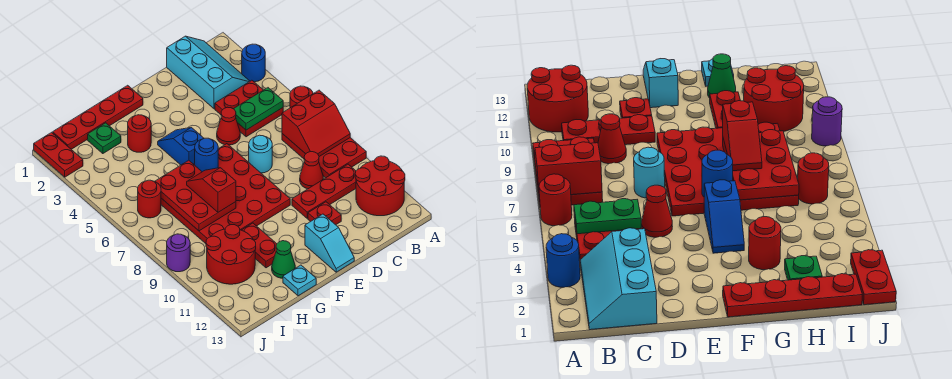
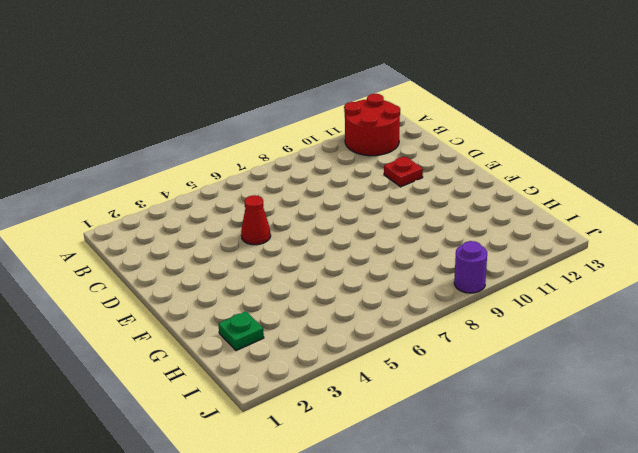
none -> blue round brick A3 level 1
none -> red round brick A6 level 1
none -> red plate A7:B9 level 1

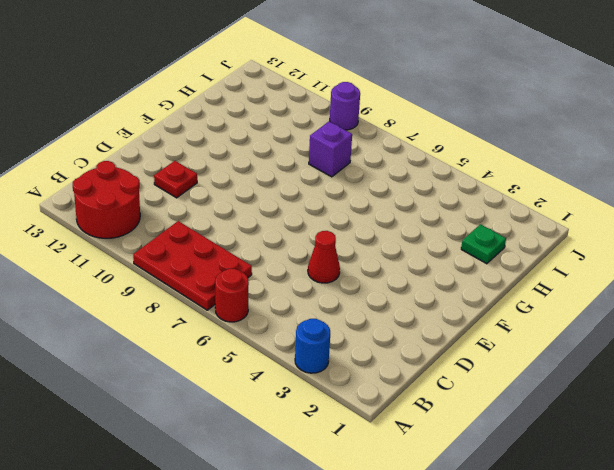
purple brick H8 level 1 -> red plate E6:H9 level 1
none -> cyan slope B1:C3 level 1 top C
none -> red plate B4:C5 level 1
none -> red plate B10:D10 level 1

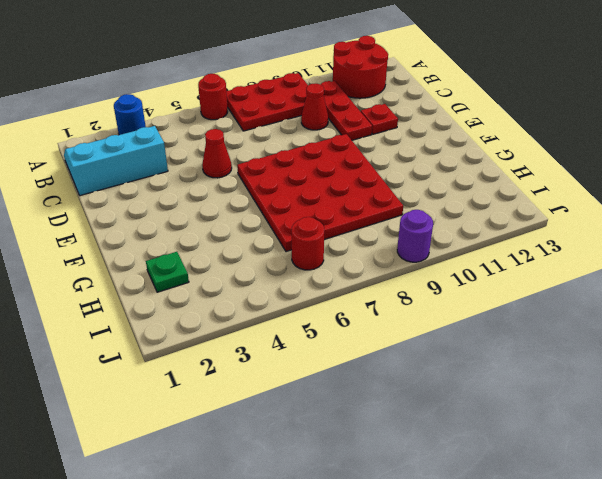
none -> red plate B4:C5 level 1
none -> cyan round brick D7 level 1
none -> cyan slope E12:E13 level 1 top 12

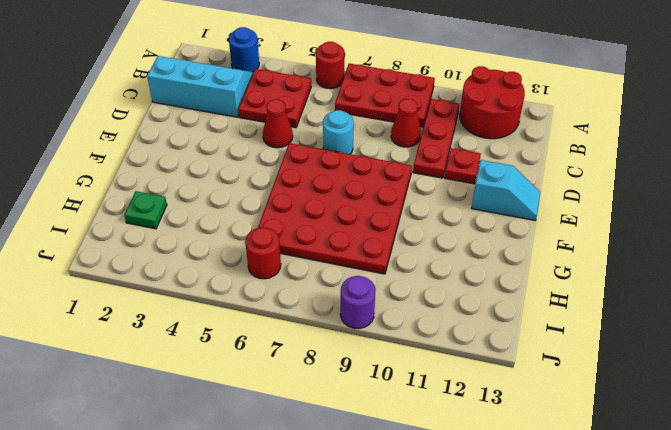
none -> red plate F1:I1 level 1
none -> blue slope F4:F5 level 1 top 5
none -> red round brick G3 level 1

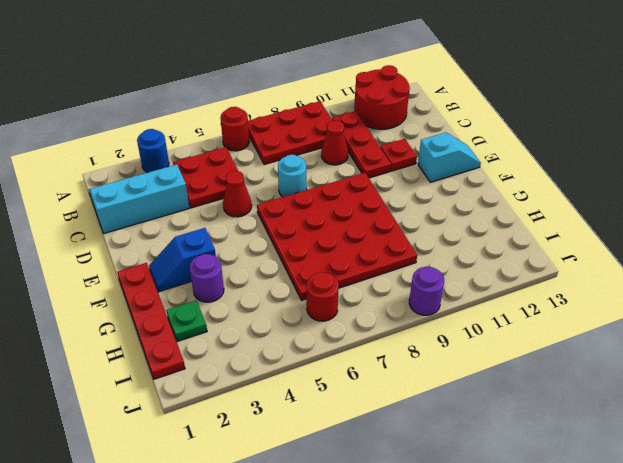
blue slope F2:F3 level 1 top 3 -> blue slope F4:F5 level 1 top 5
purple round brick G3 level 1 -> red round brick G3 level 1
none -> red plate G10:G11 level 1
none -> green cone G12 level 1
none -> cyan plate G13 level 1

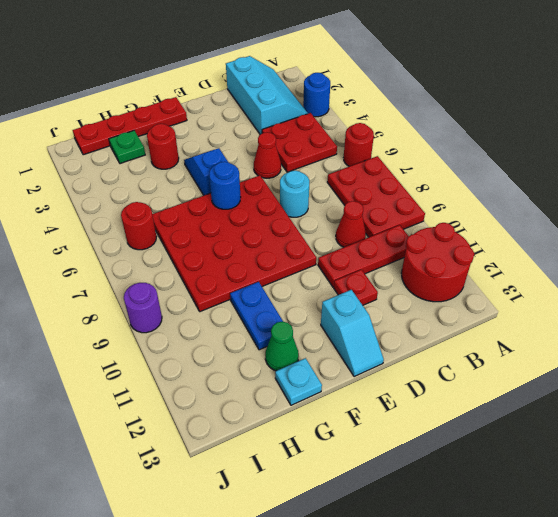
blue plate G10:G11 level 1 -> red plate G10:G11 level 1
none -> red round brick H10:I11 level 1
none -> red plate J1:J2 level 1
none -> red slope A7:B8 level 2 top 7

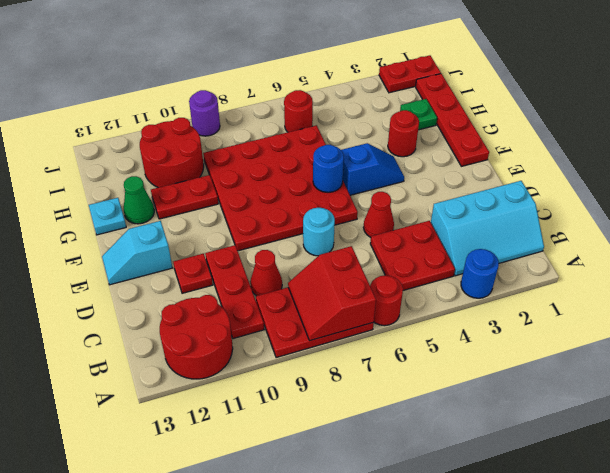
none -> green plate B5:C5 level 2
none -> red plate G6:H8 level 2
none -> red slope G7:G8 level 3 top 8

